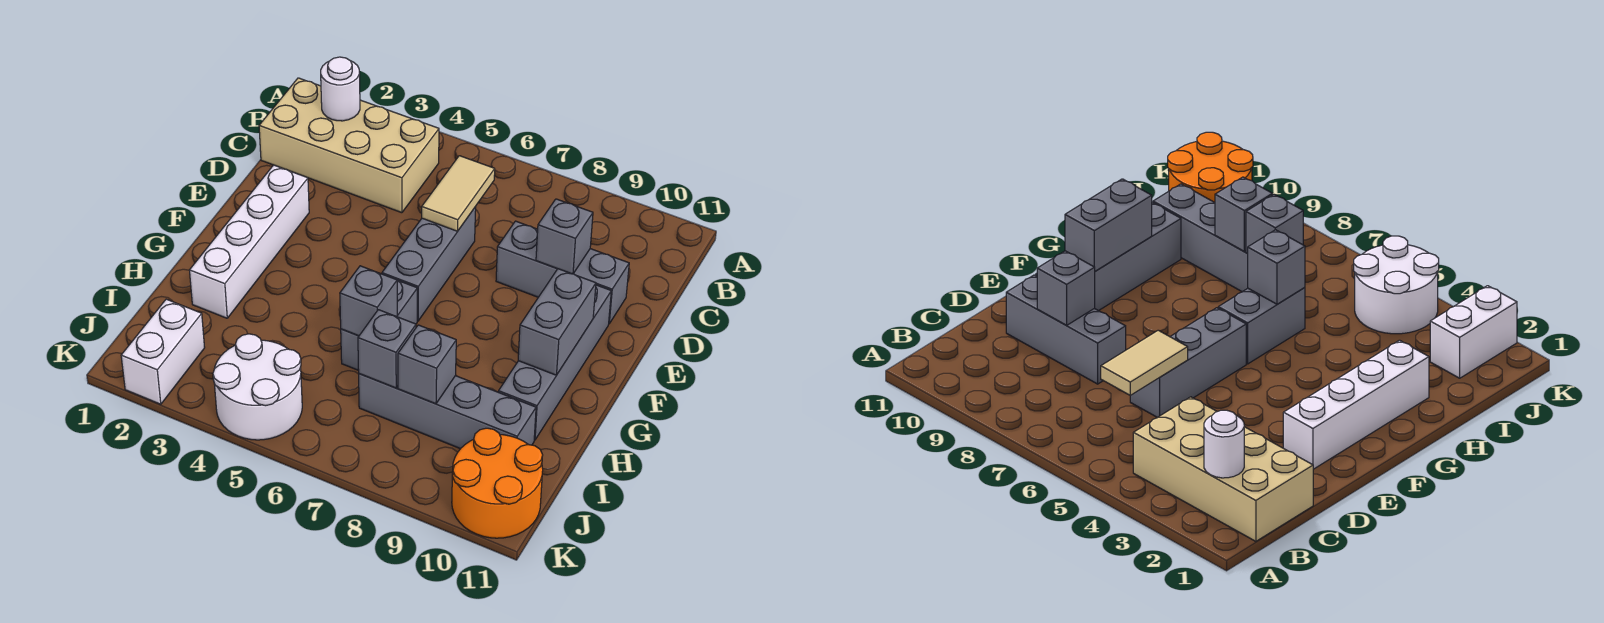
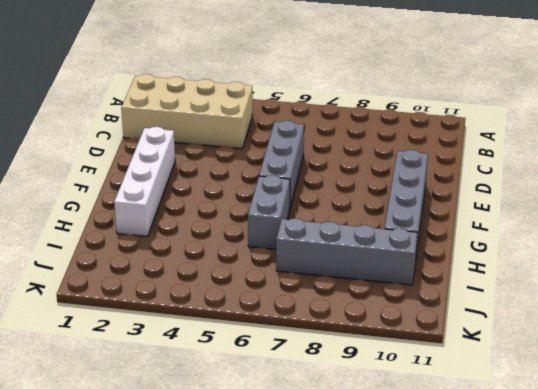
none -> grey brick D8:D10 level 1
none -> white brick J2:K2 level 1
none -> white round brick J4:K5 level 1

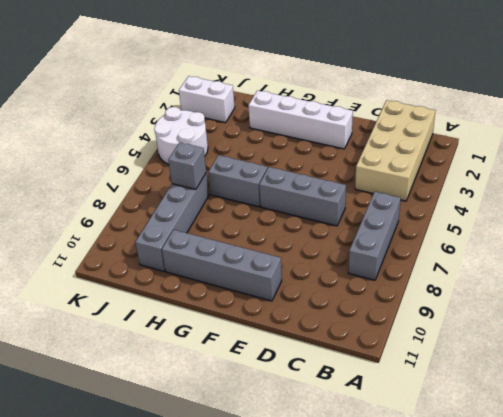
grey brick B6:B8 level 1 -> grey brick D8:D10 level 1
none -> orange round brick J10:K11 level 1
none -> white round brick B2 level 2
none -> tan tile C6:D6 level 2

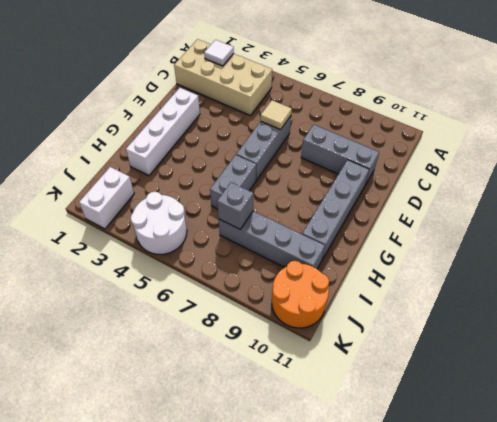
white tile B2 level 2 -> white round brick B2 level 2
tan tile D6 level 2 -> tan tile C6:D6 level 2
none -> grey brick D9 level 2
none -> grey brick F10:G10 level 2
none -> grey brick H6 level 2

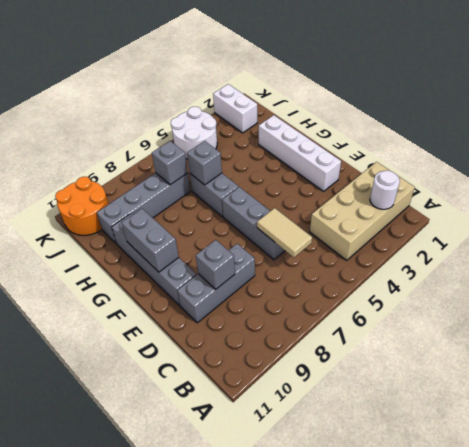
none -> grey brick I8 level 2

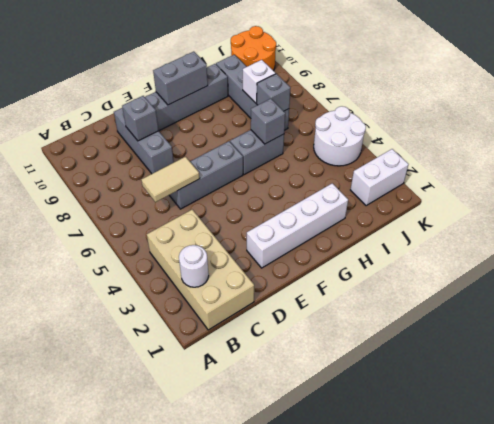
white brick I8 level 2 -> grey brick I8 level 2

